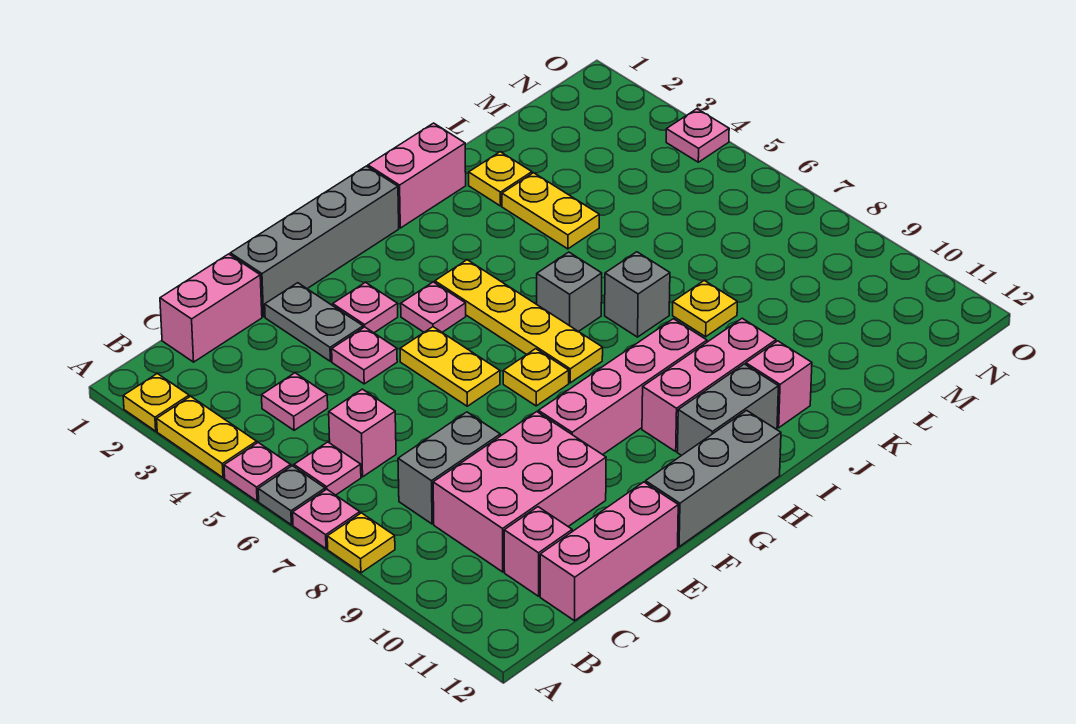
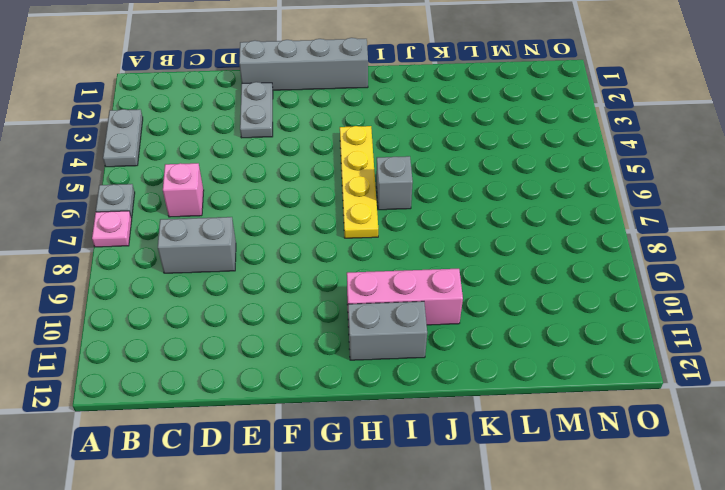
grey plate A3:A4 level 1 -> yellow plate A3:A4 level 1
none -> yellow plate A2 level 1
none -> pink plate A5 level 1
none -> yellow plate A8 level 1
none -> pink plate B6 level 1

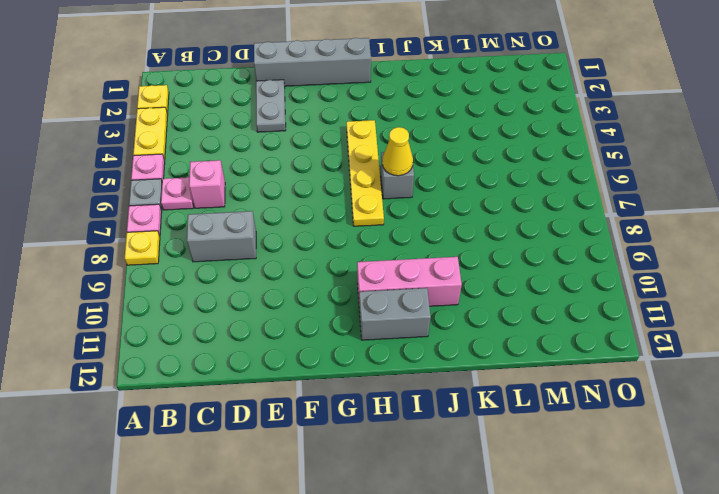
yellow cone I6 level 2 -> none
none -> pink brick C1:D1 level 1
none -> pink plate C4 level 1
none -> pink brick C9:E10 level 1
none -> pink brick C11 level 1

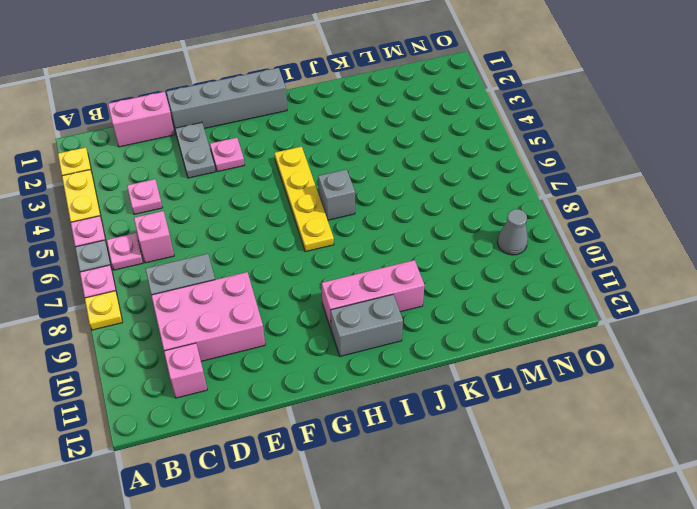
grey cone N9 level 1 -> none
none -> pink brick C12:E12 level 1
none -> pink plate E4 level 1
none -> yellow plate F5:F6 level 1
none -> pink brick F9:I9 level 1

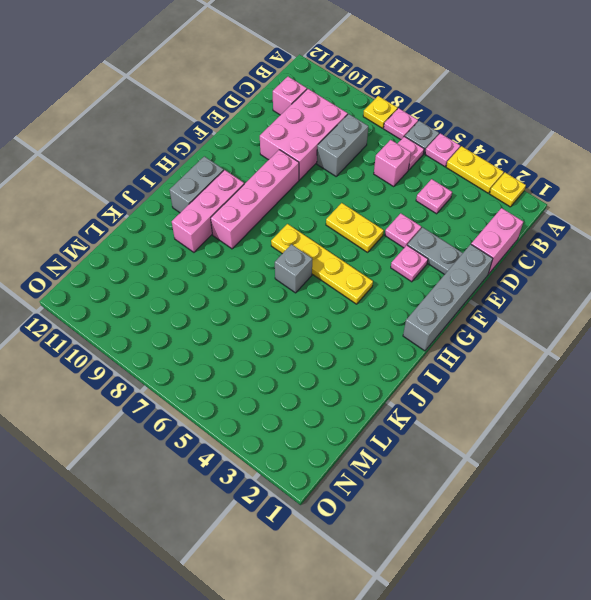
none -> pink brick C12:E12 level 1
none -> grey brick F12:H12 level 1
none -> pink plate G4 level 1
none -> yellow plate G7 level 1

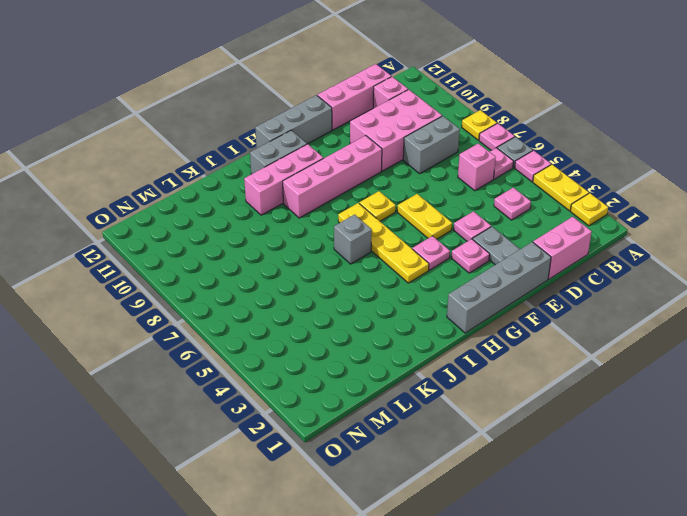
none -> pink brick I1:J1 level 1
none -> grey brick J7 level 1
none -> pink brick J11 level 1
none -> yellow plate K2 level 1

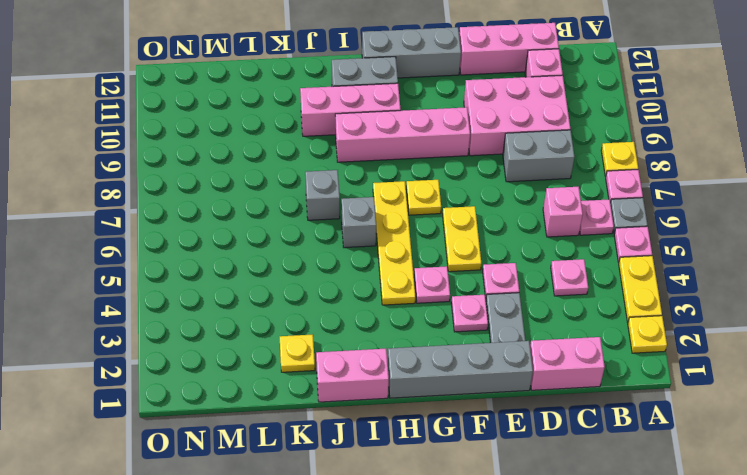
none -> pink brick J11 level 1
none -> yellow plate K3:K4 level 1
none -> yellow plate K8 level 1
none -> pink plate O4 level 1

